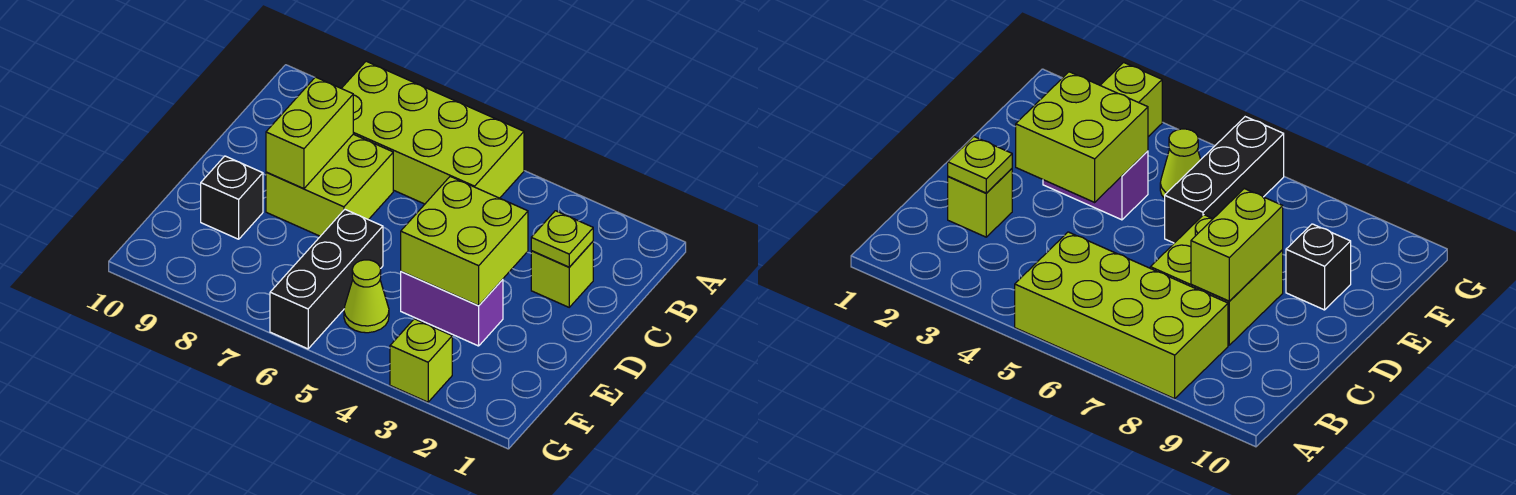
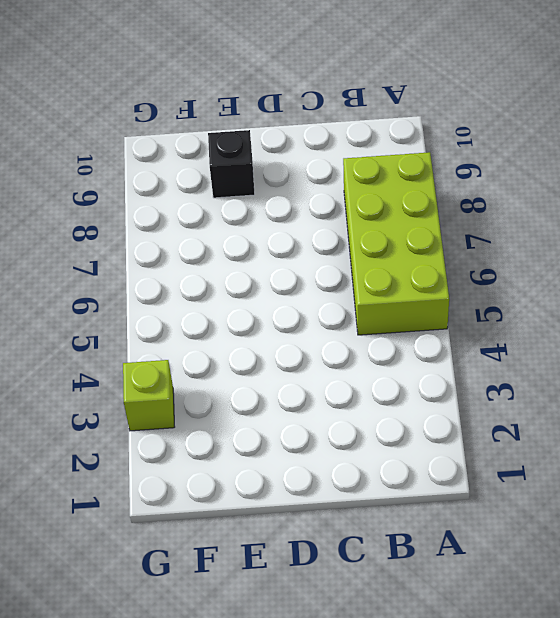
none -> lime brick C2 level 1
none -> lime brick C7:D8 level 1

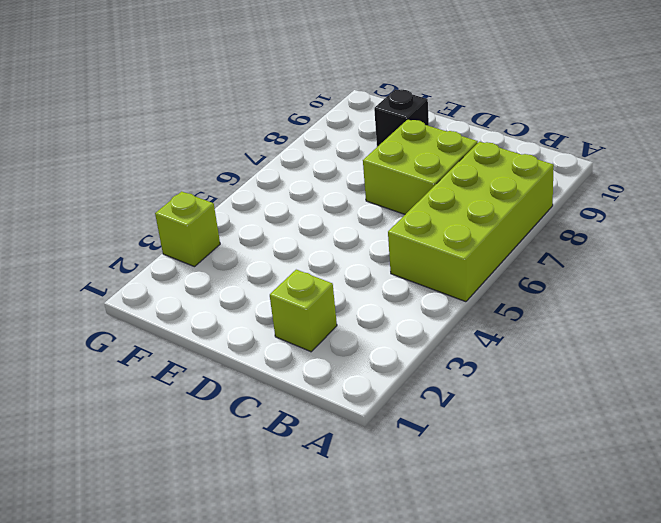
none -> purple brick E3:E4 level 1
none -> black brick E6:G6 level 1

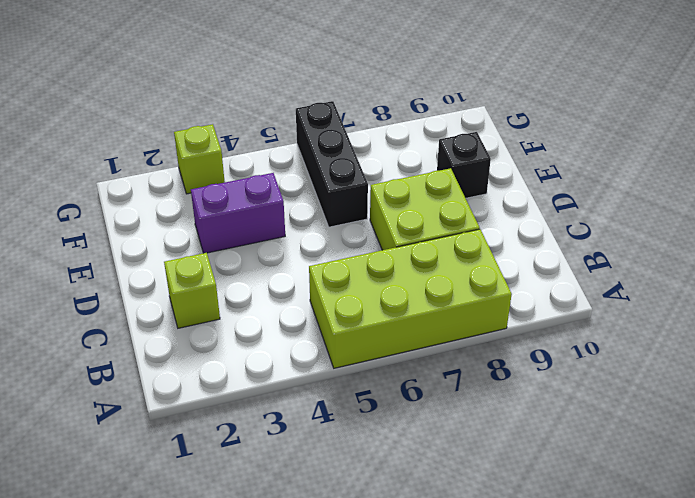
none -> lime cone F5 level 1
none -> lime plate C2 level 2

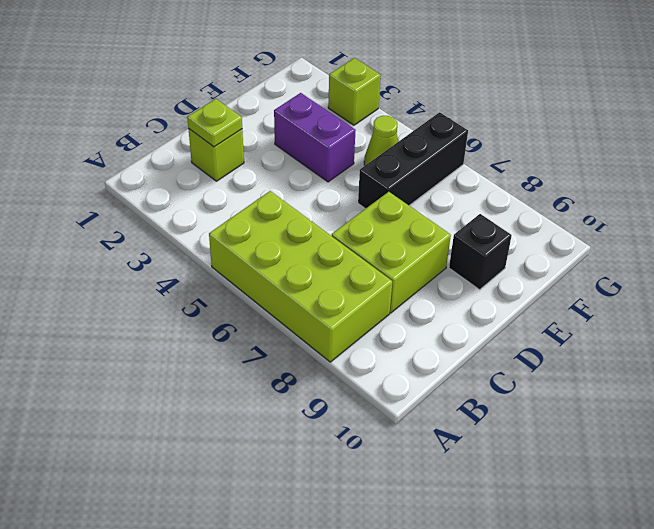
none -> lime brick C8:D8 level 2
none -> lime brick D3:E4 level 2

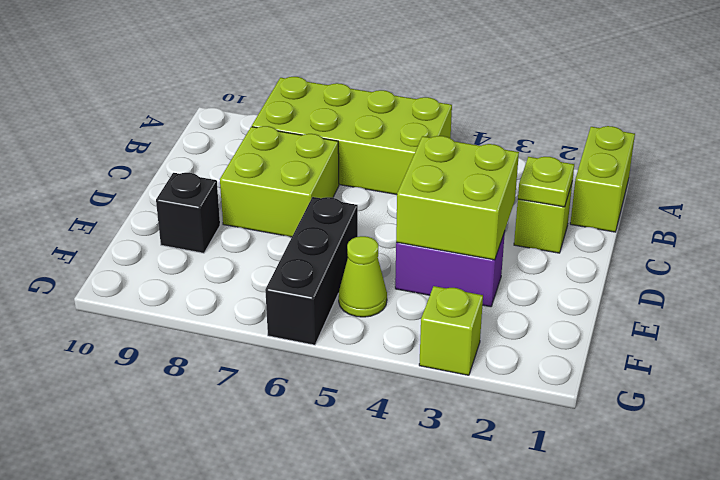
lime brick A1:B1 level 1 -> lime brick C8:D8 level 2

